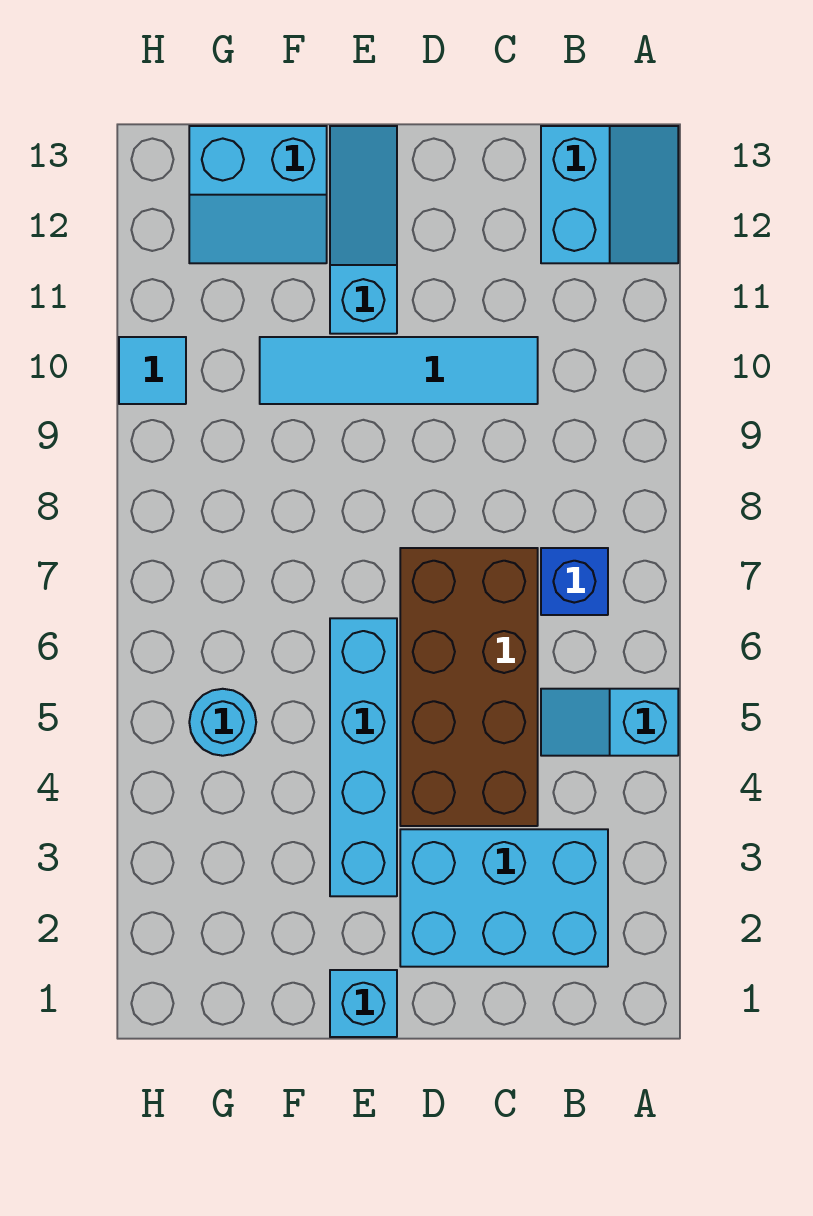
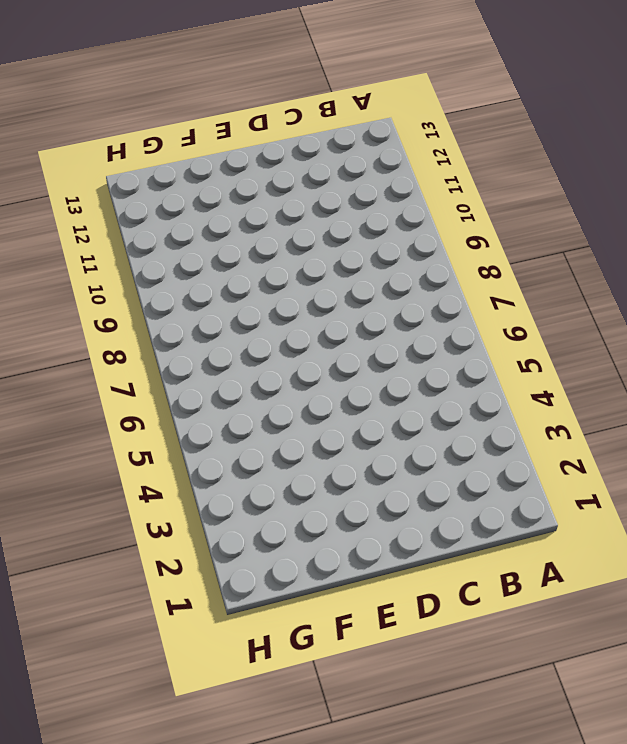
none -> cyan slope A5:B5 level 1 top A
none -> cyan slope A12:B13 level 1 top B
none -> cyan brick B2:D3 level 1

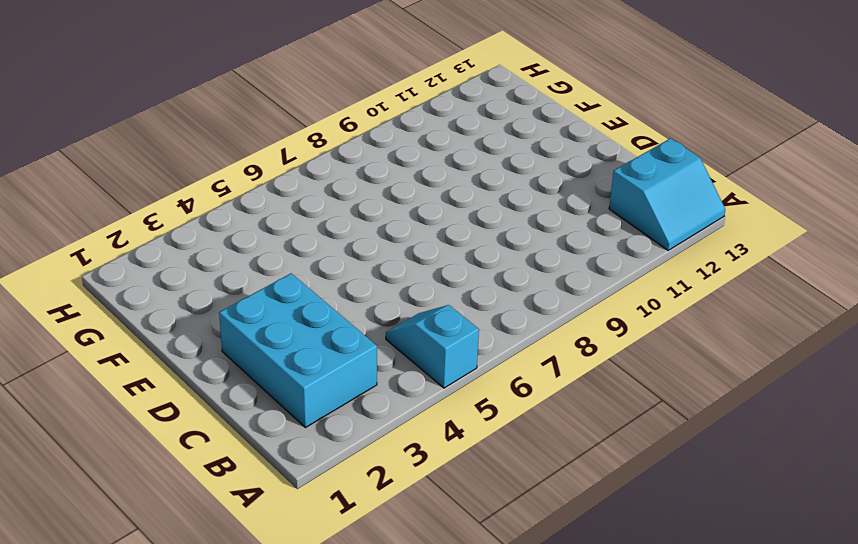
none -> blue brick B7 level 1
none -> brown brick C4:D7 level 1
none -> cyan tile C10:F10 level 1

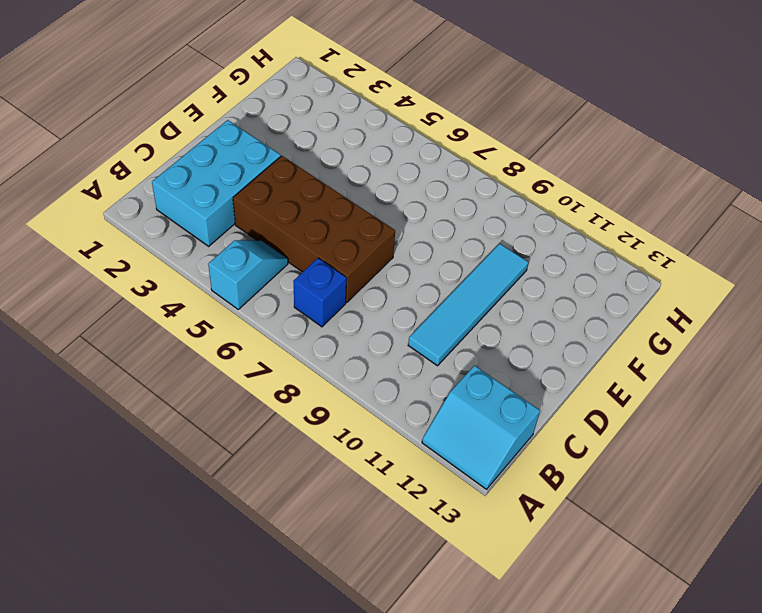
none -> cyan brick E1 level 1
none -> cyan brick E3:E6 level 1
none -> cyan slope E11:E13 level 1 top 11

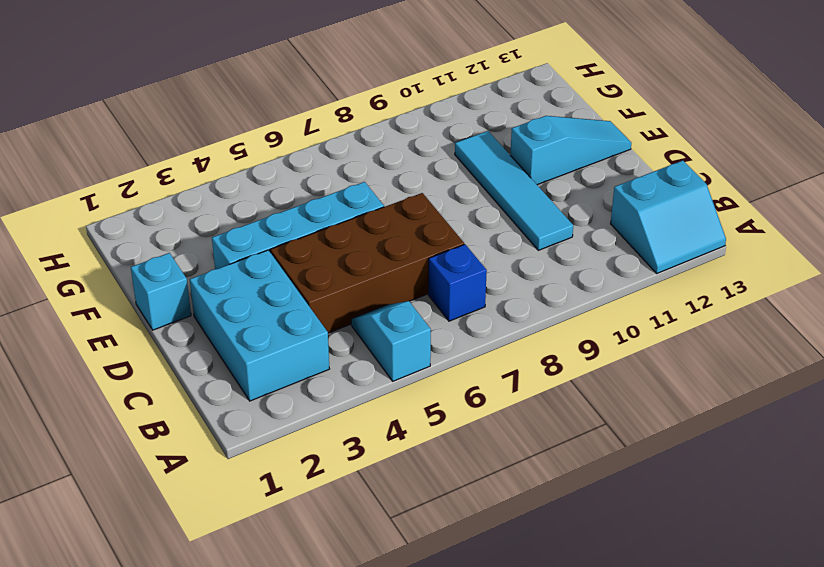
none -> cyan slope F12:G13 level 1 top 13
none -> cyan round brick G5 level 1
none -> cyan tile H10 level 1

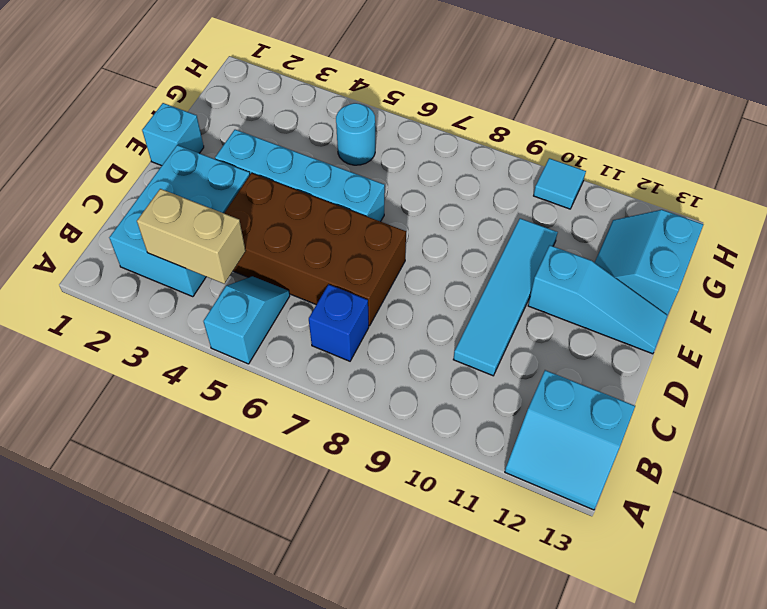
tan brick B3:B4 level 2 -> none

